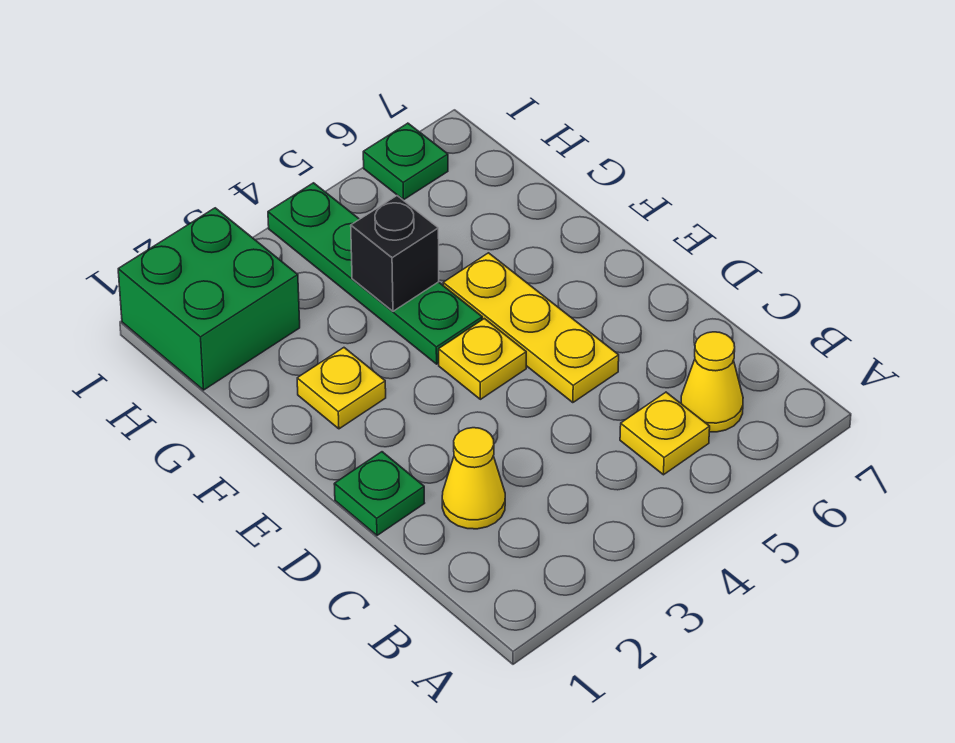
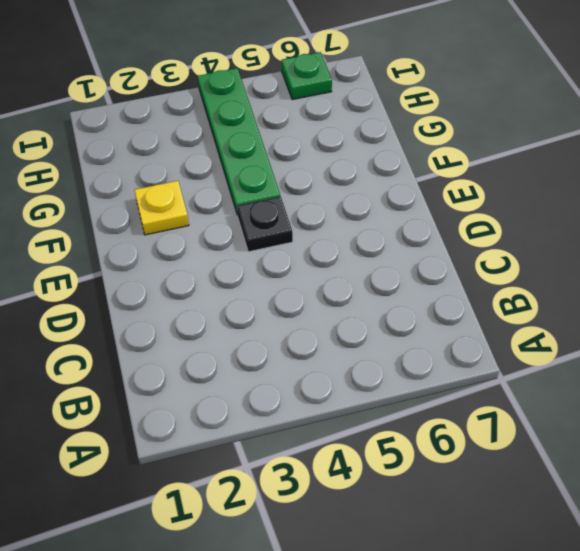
black plate E4 level 1 -> yellow plate E4 level 1
none -> yellow plate B5 level 1
none -> yellow cone B6 level 1

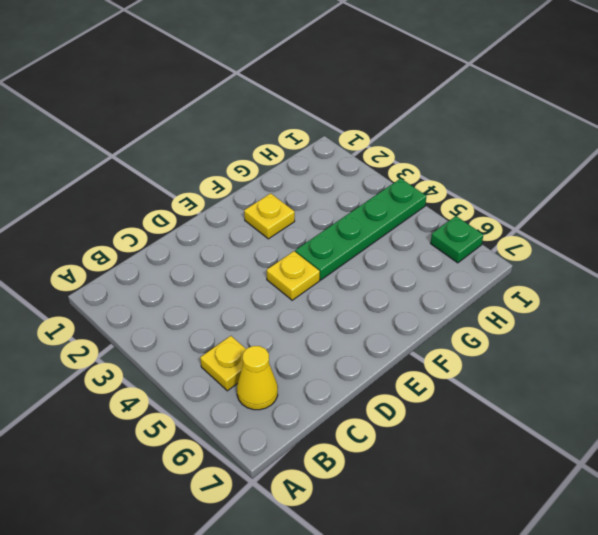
none -> yellow cone C2 level 1
none -> green plate D1 level 1

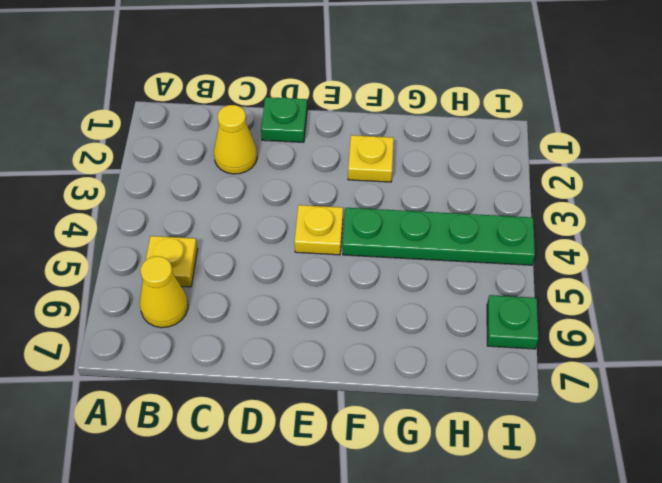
none -> yellow plate D5:F5 level 1
none -> green brick H1:I2 level 1

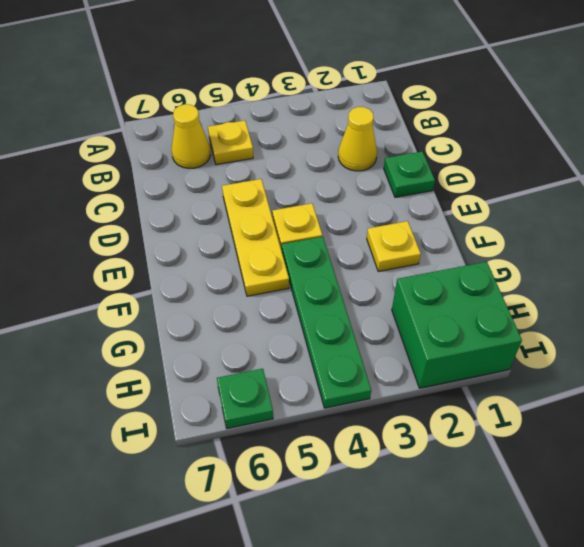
none -> black brick G4 level 2

